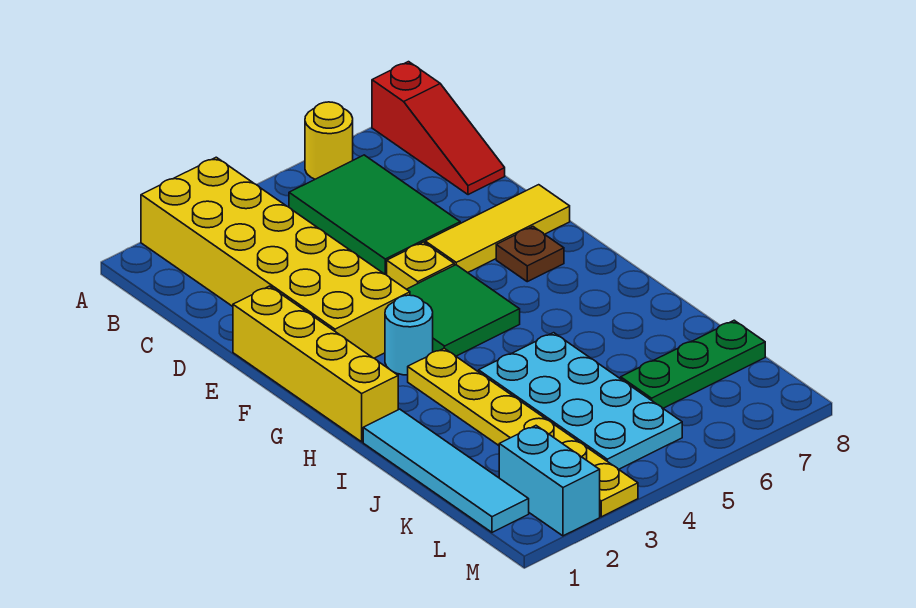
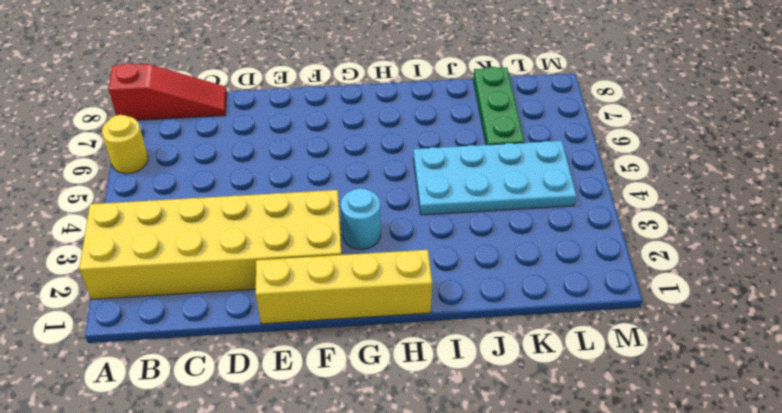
none -> green tile B5:D6 level 1
none -> yellow plate E5 level 1
none -> yellow tile E6:E8 level 1

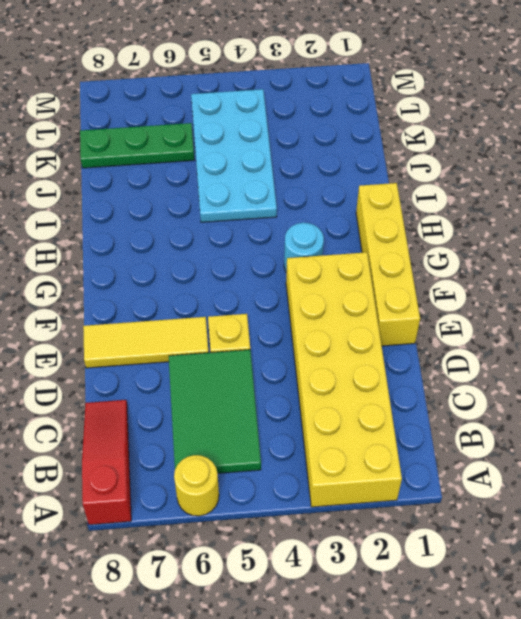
none -> green tile F4:G5 level 1
none -> brown plate F7 level 1
none -> yellow plate H3:M3 level 1

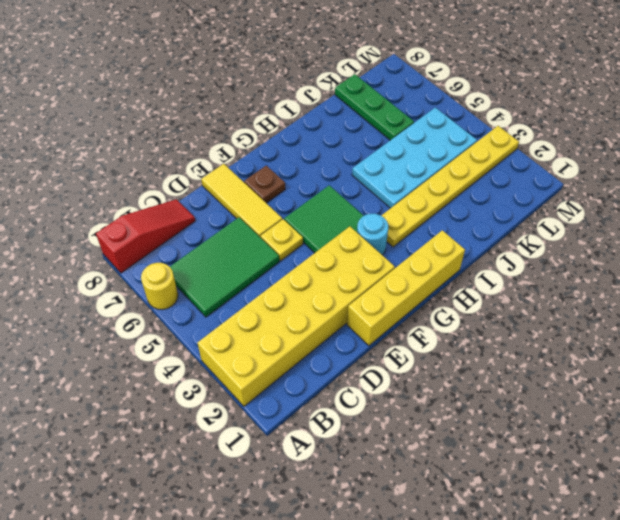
none -> cyan tile I1:L1 level 1
none -> cyan brick L2:M2 level 1

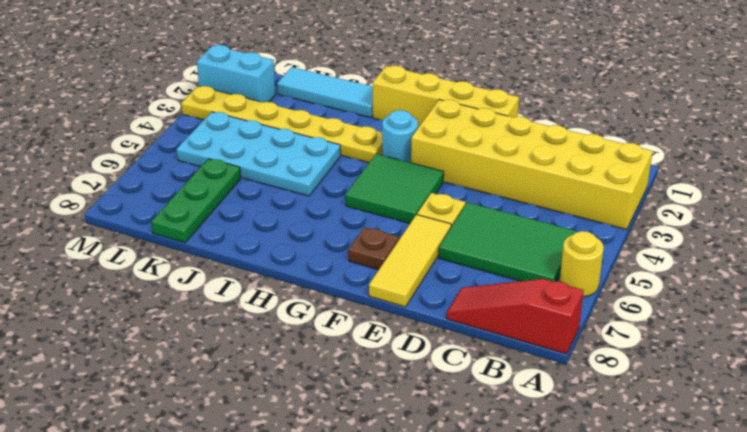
cyan tile I1:K1 level 1 -> cyan tile I1:L1 level 1

